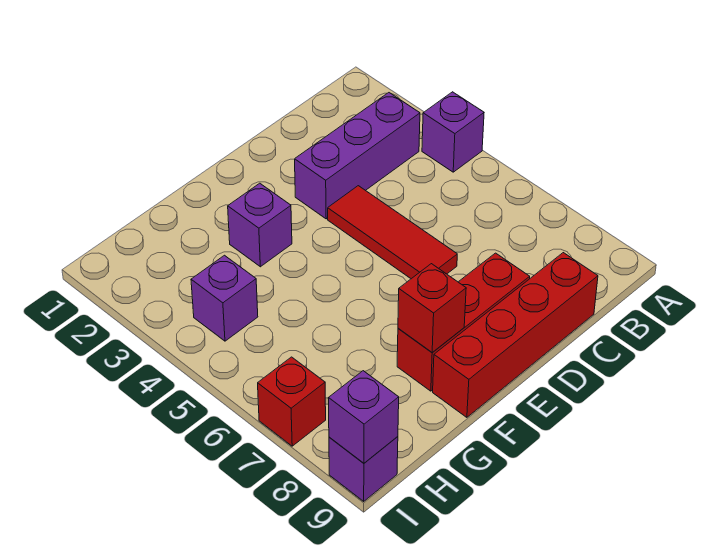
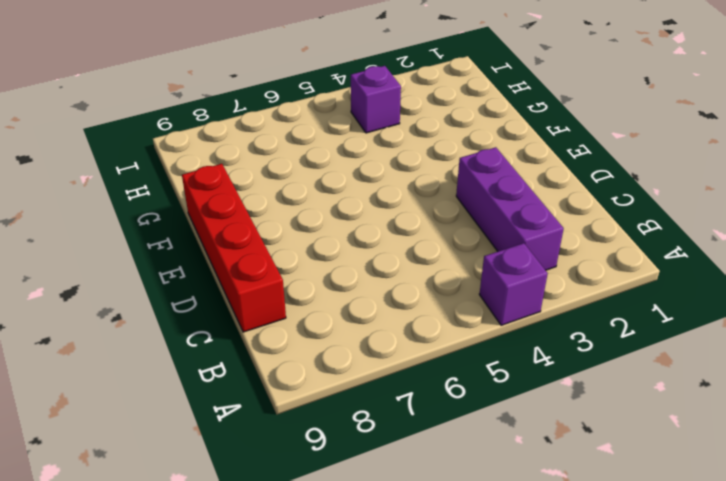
none -> red tile D4:D6 level 1
none -> red brick D8:F8 level 1

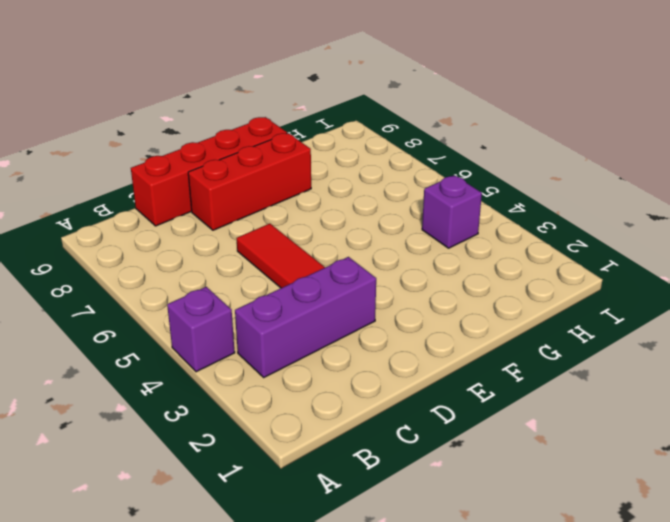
none -> purple brick F3 level 1
none -> red brick I7 level 1

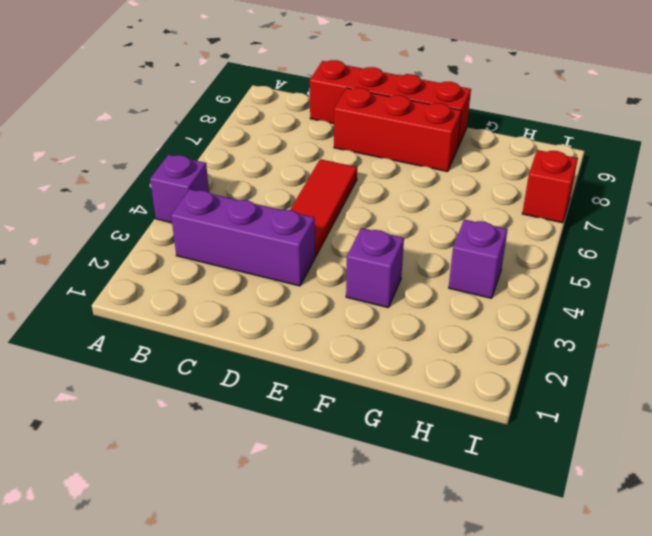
none -> purple brick I9 level 1
none -> red brick F8 level 2

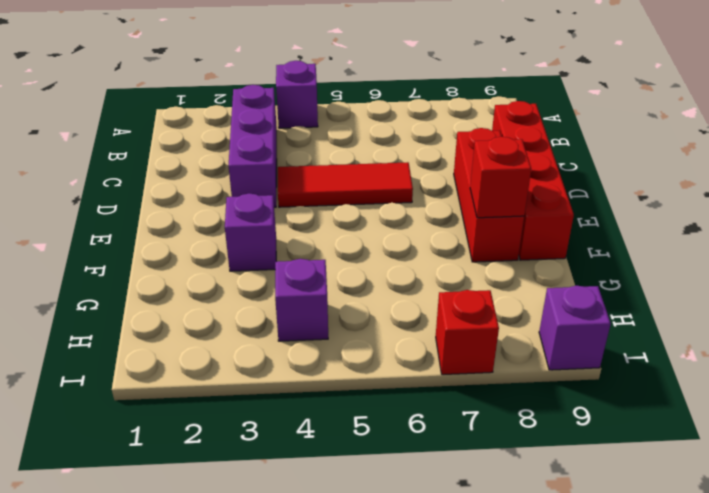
none -> purple brick I9 level 2

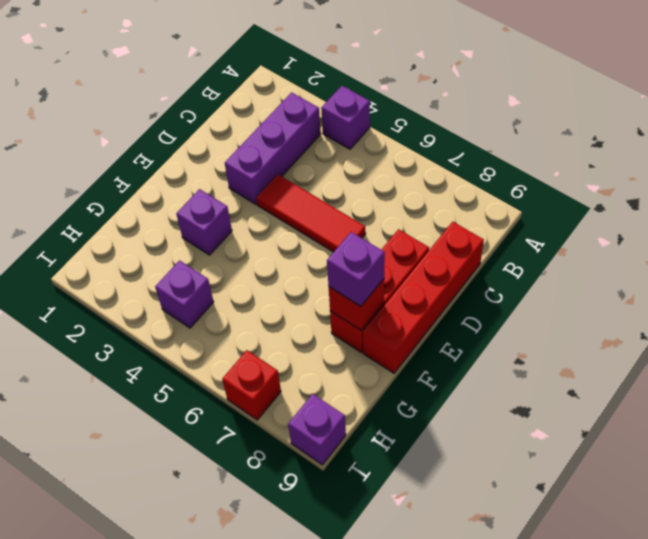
purple brick F8 level 3 -> purple brick I9 level 2

